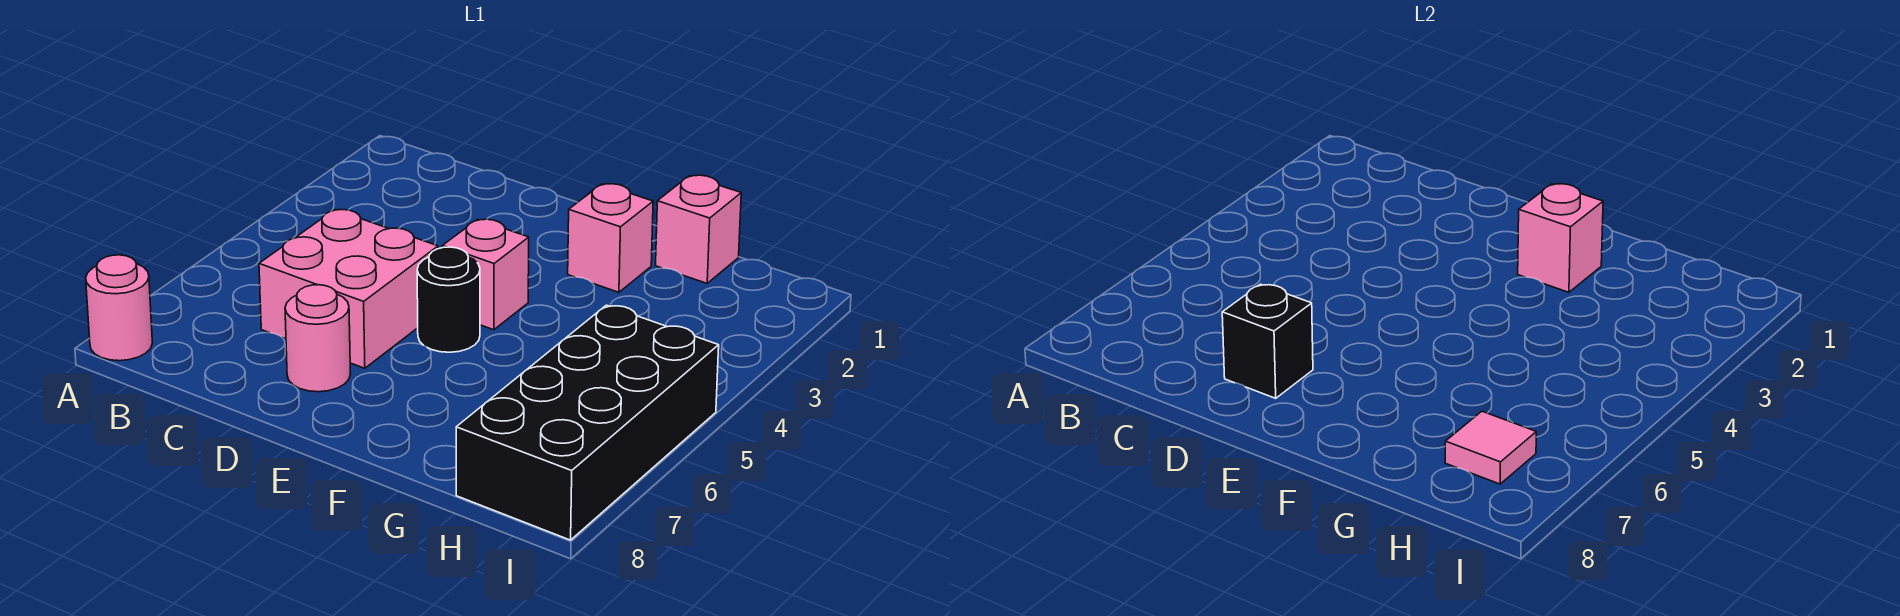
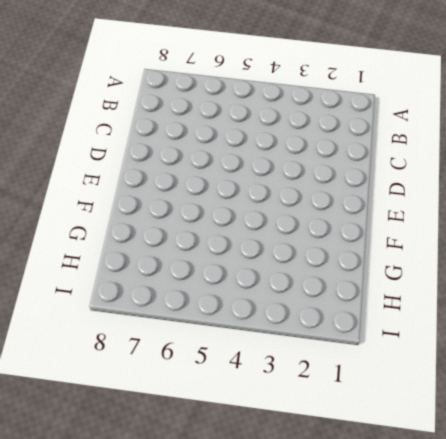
none -> pink round brick A8 level 1
none -> pink brick C5:D6 level 1

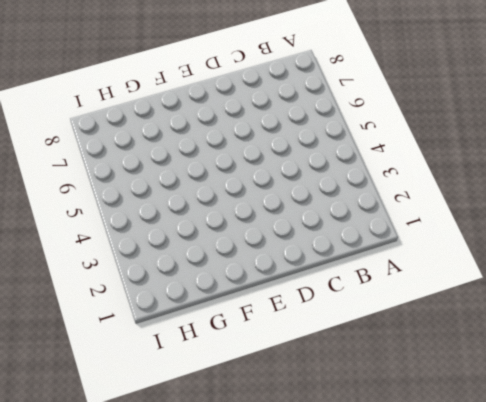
none -> pink round brick A8 level 1
none -> pink brick C5:D6 level 1

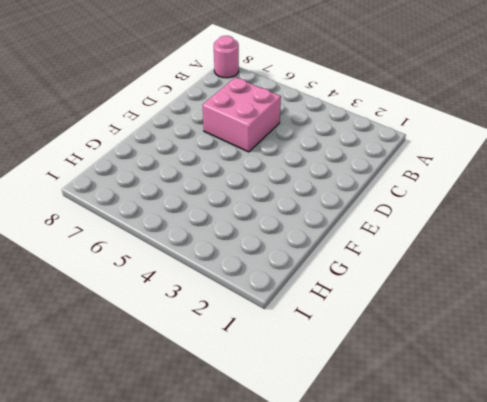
none -> pink round brick D7 level 1
none -> pink brick E4 level 1

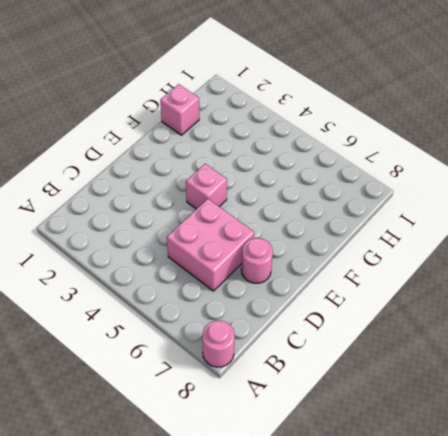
none -> black round brick E5 level 1
none -> pink brick F2 level 1

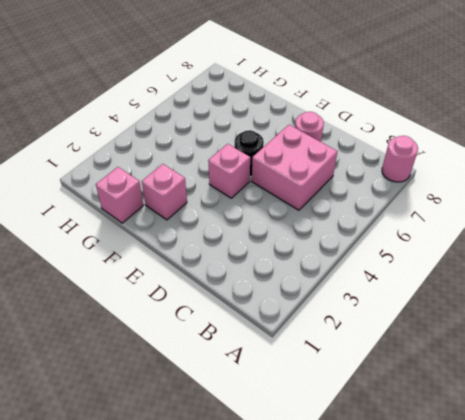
none -> black brick H5:I8 level 1
none -> black brick D7 level 2

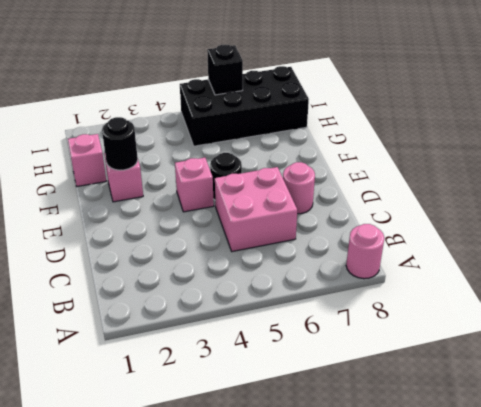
black round brick F2 level 2 -> pink brick F2 level 2
black brick I6 level 2 -> black brick D7 level 2
none -> pink tile H7 level 2

